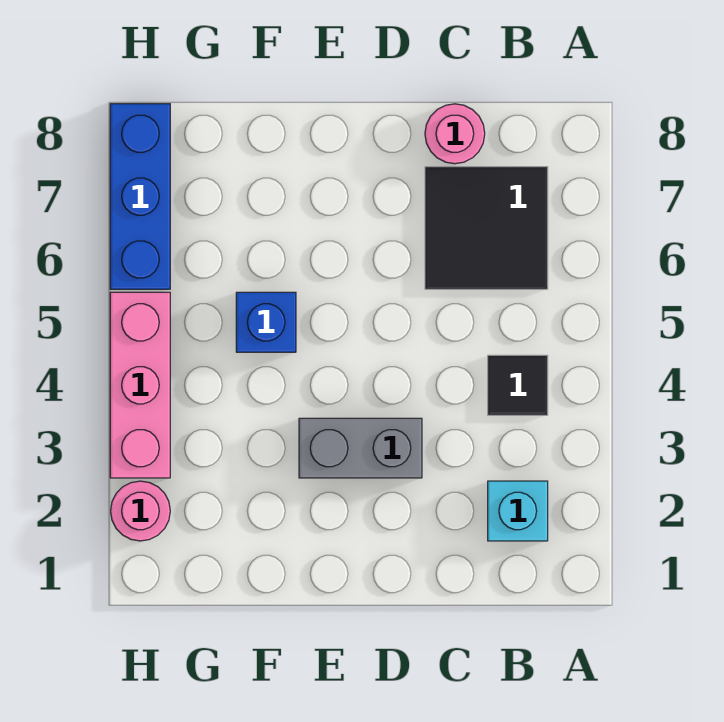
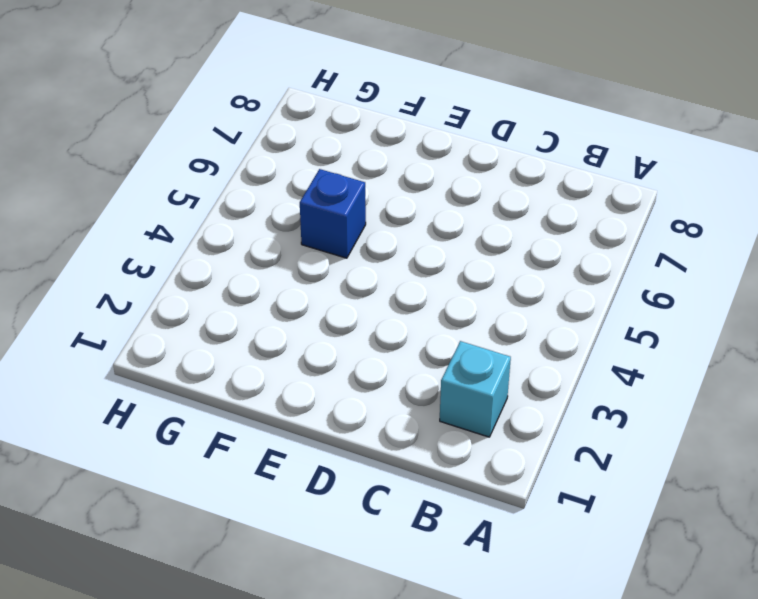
none -> black tile B4 level 1
none -> black tile B6:C7 level 1

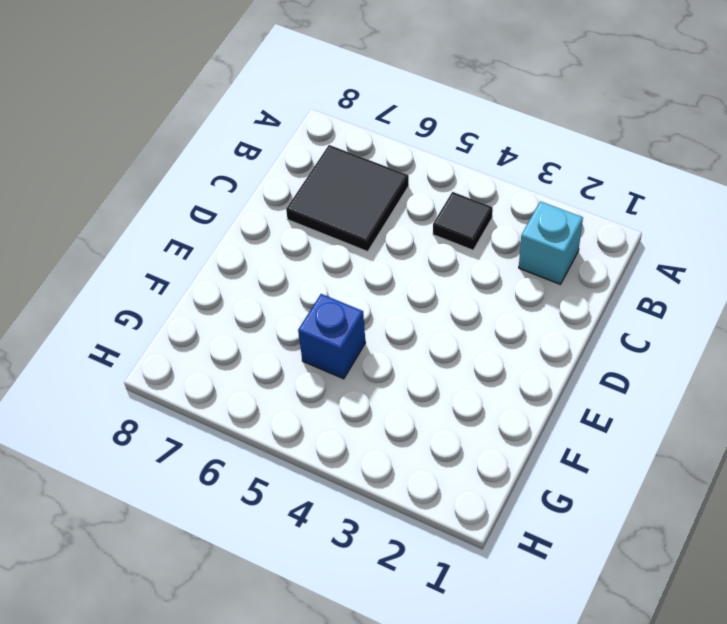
none -> pink round brick C8 level 1
none -> grey brick D3:E3 level 1

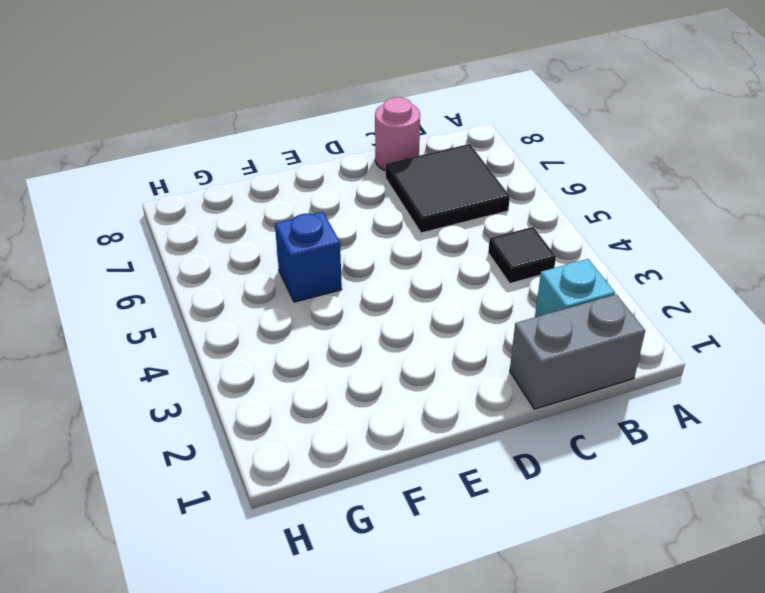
grey brick B1:C1 level 1 -> grey brick D3:E3 level 1
none -> pink round brick H2 level 1
none -> pink brick H3:H5 level 1

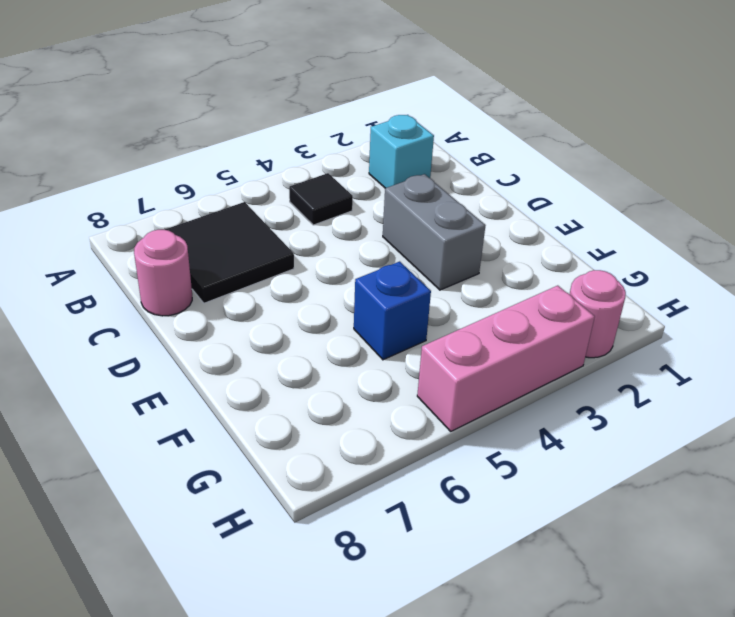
none -> blue brick H6:H8 level 1

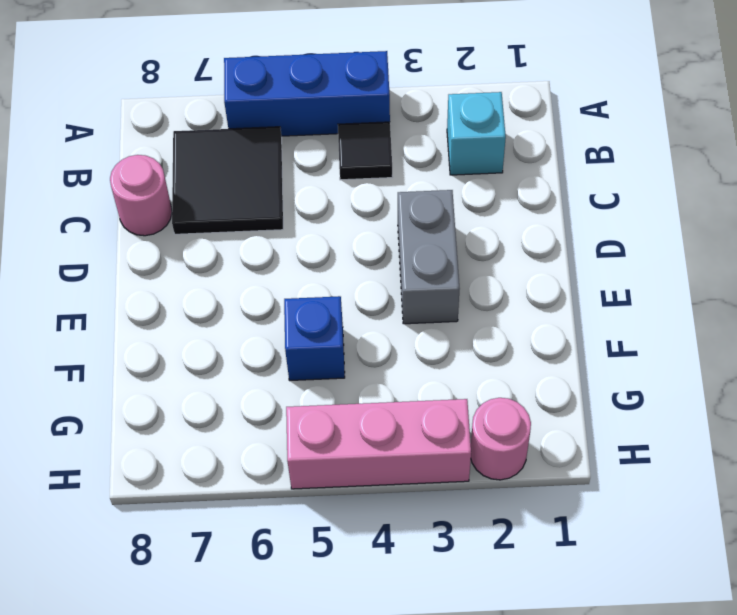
blue brick A4:A6 level 1 -> blue brick H6:H8 level 1

